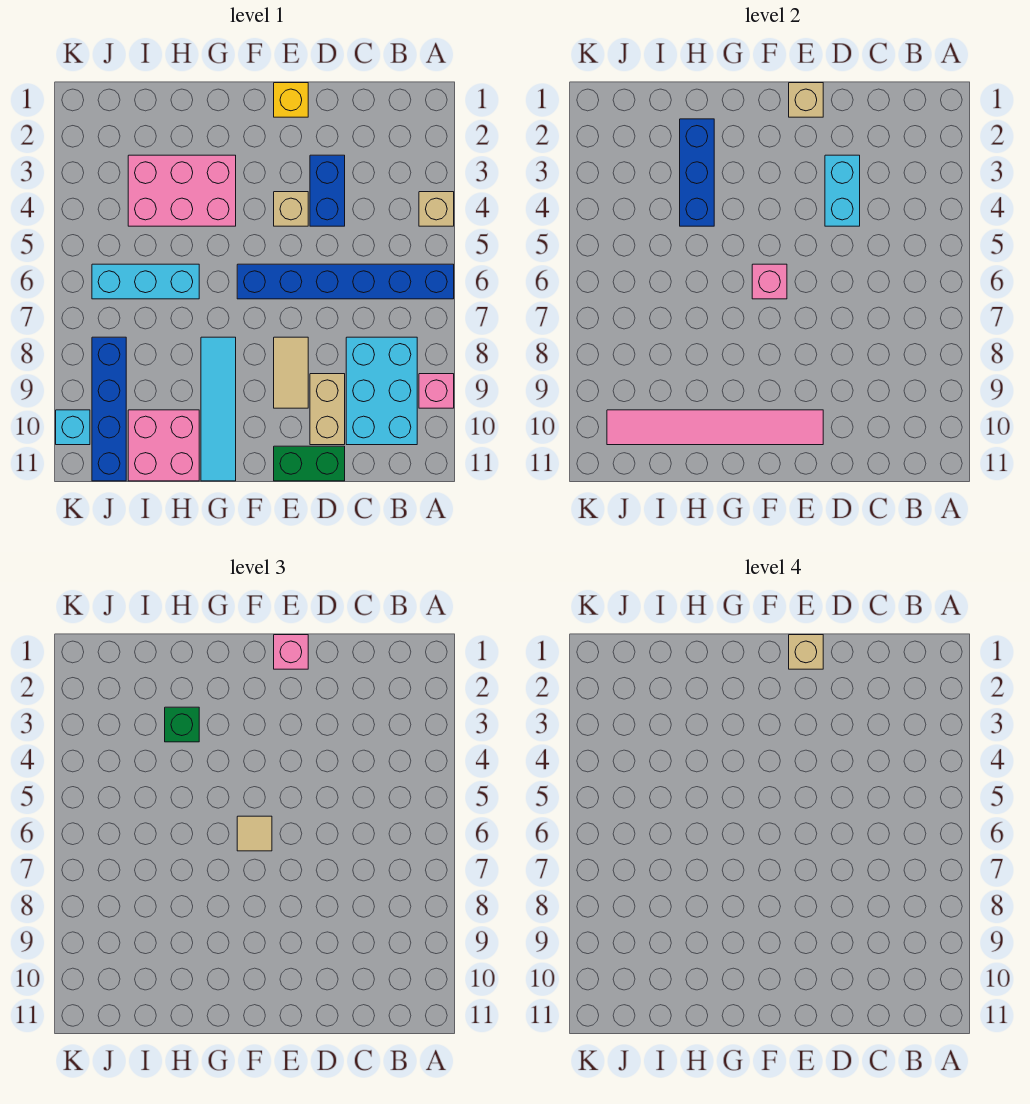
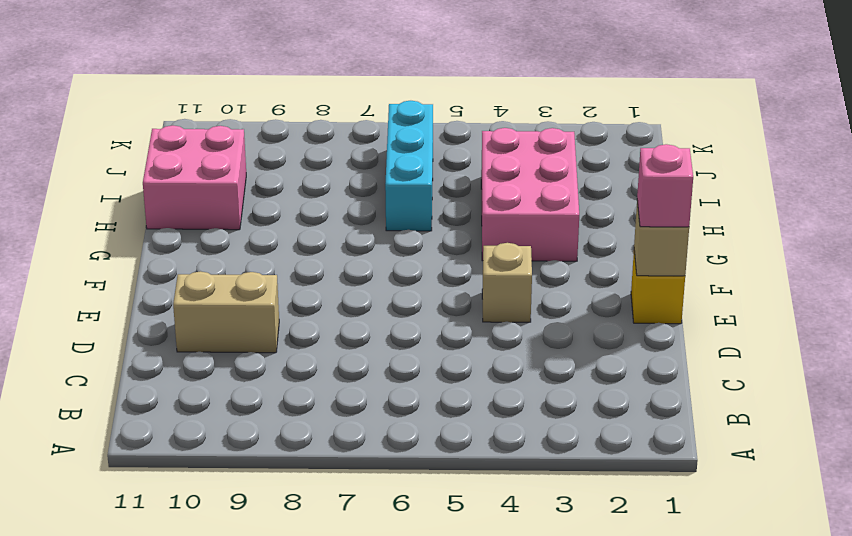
none -> tan brick A4 level 1
none -> blue brick A6:F6 level 1
none -> pink brick A9 level 1

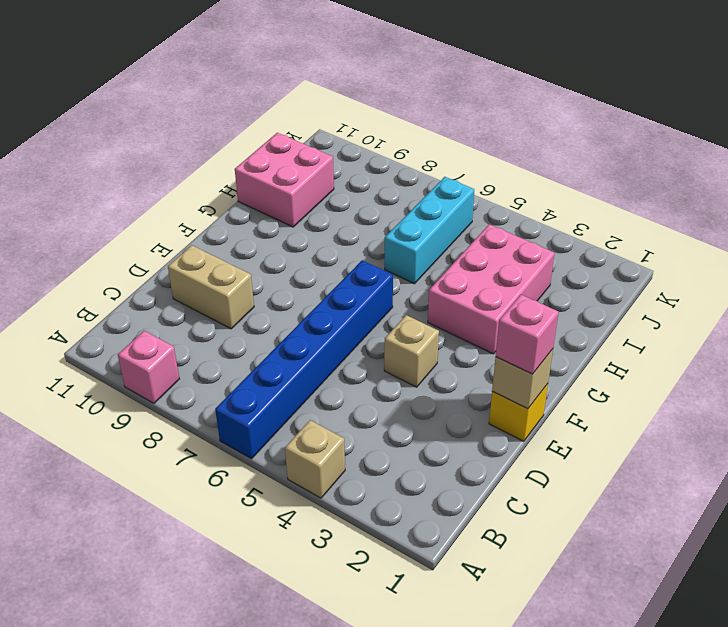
none -> cyan brick B8:C10 level 1
none -> blue brick D3:D4 level 1
none -> green brick D11:E11 level 1

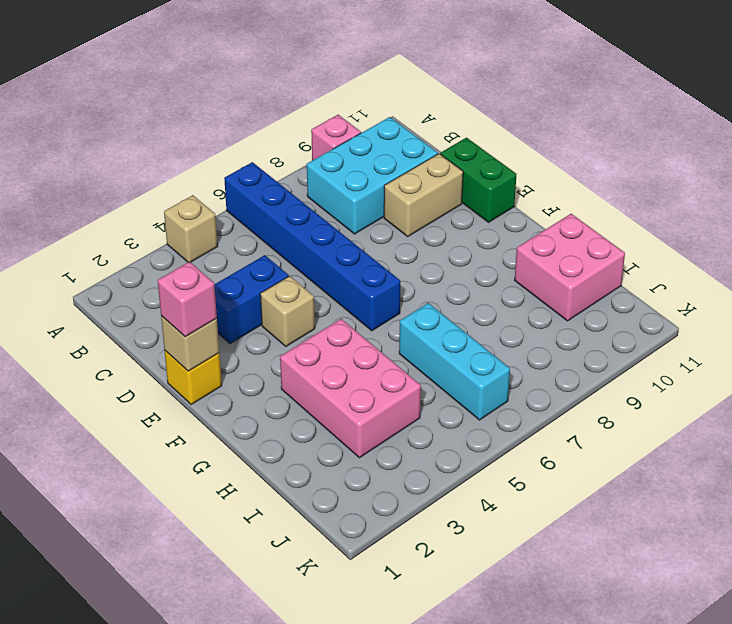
none -> tan tile E8:E9 level 1
none -> cyan tile G8:G11 level 1
none -> blue brick J8:J11 level 1

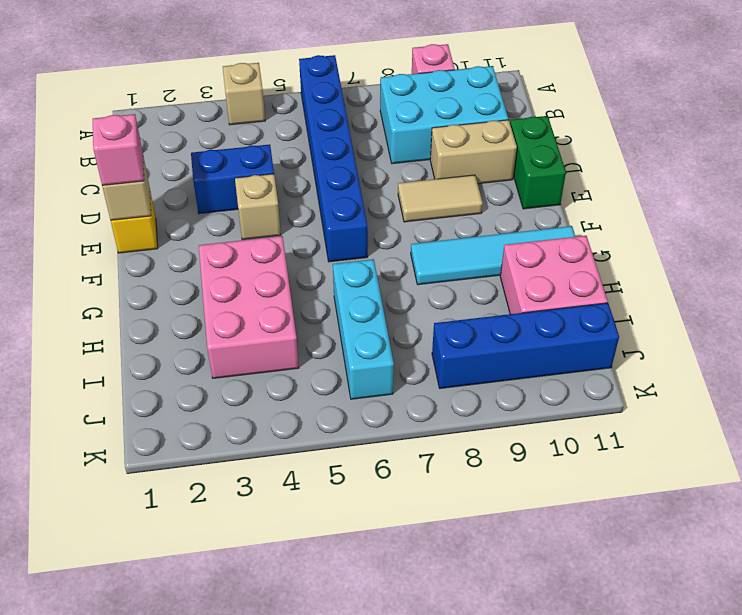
none -> cyan brick K10 level 1
none -> cyan brick D3:D4 level 2
none -> pink tile E10:J10 level 2

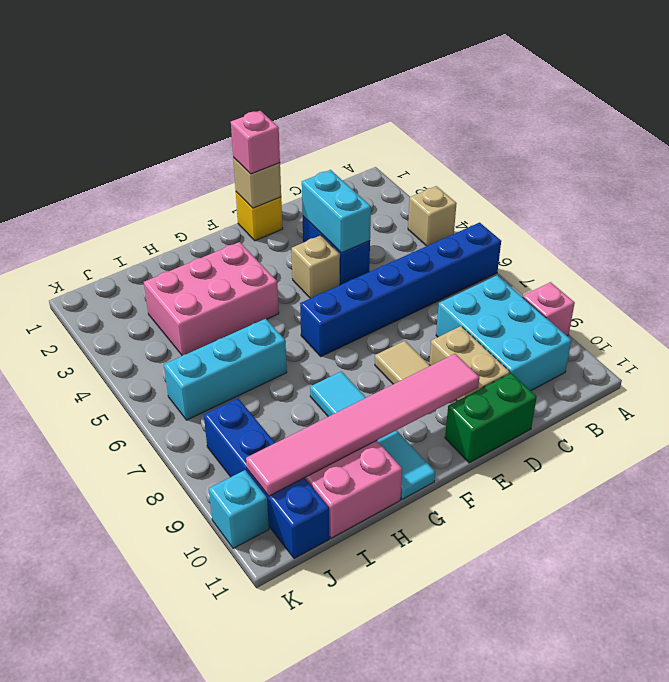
none -> pink brick F6 level 2
none -> blue brick H2:H4 level 2
none -> tan tile F6 level 3

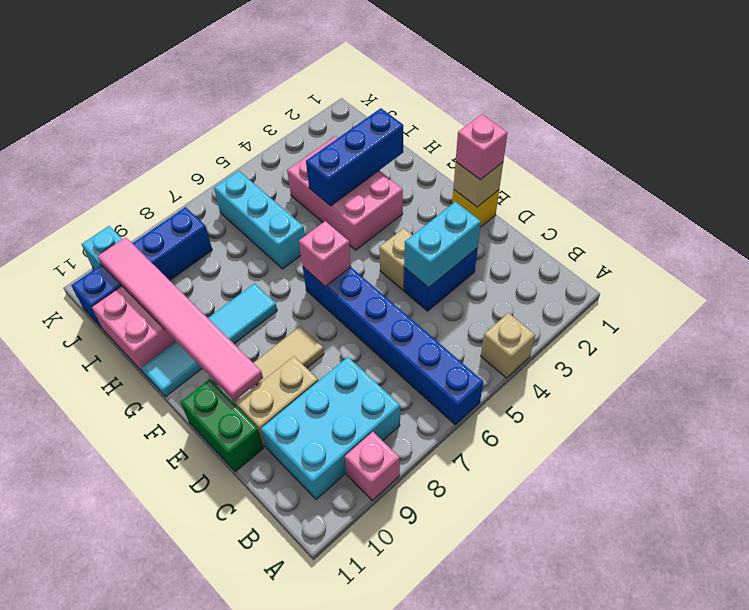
none -> tan tile F6 level 3
none -> green brick H3 level 3
none -> tan brick E1 level 4

